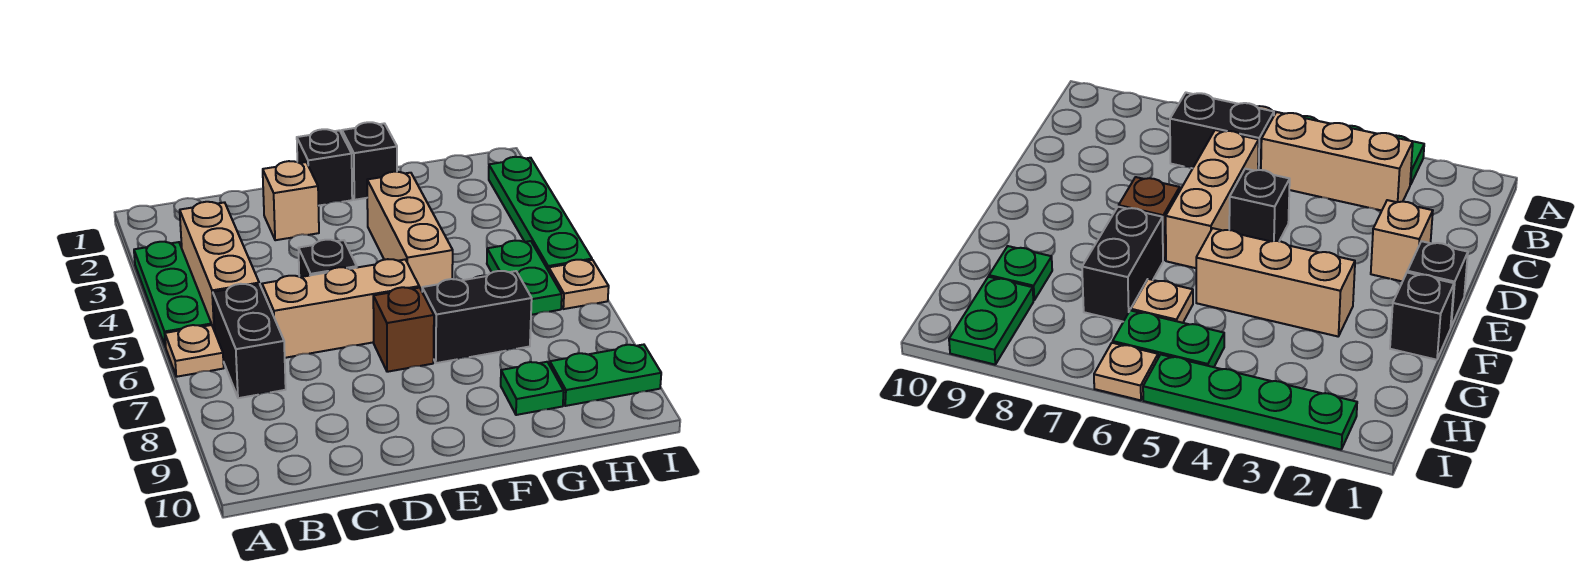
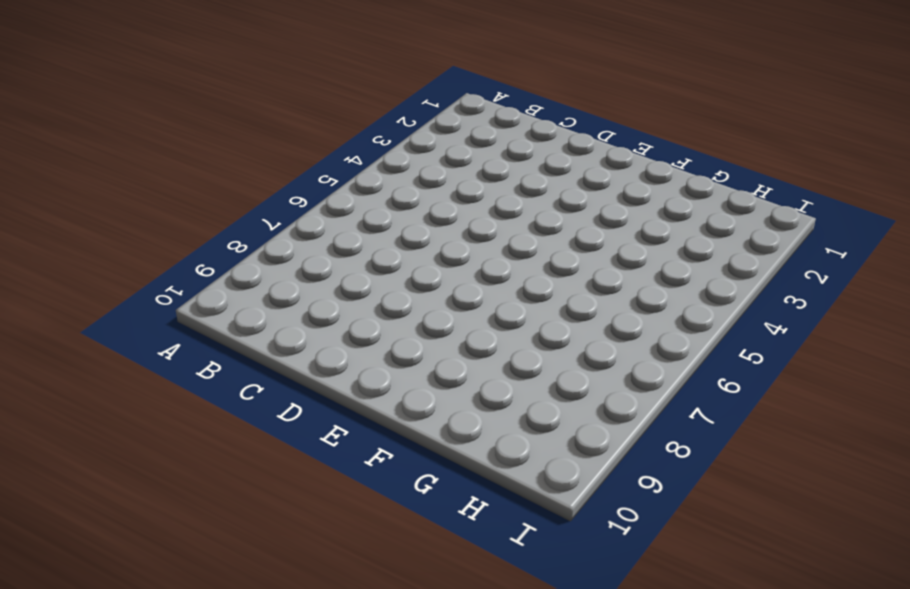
none -> green plate A3:A5 level 1
none -> tan plate A6 level 1
none -> tan brick B3:B5 level 1

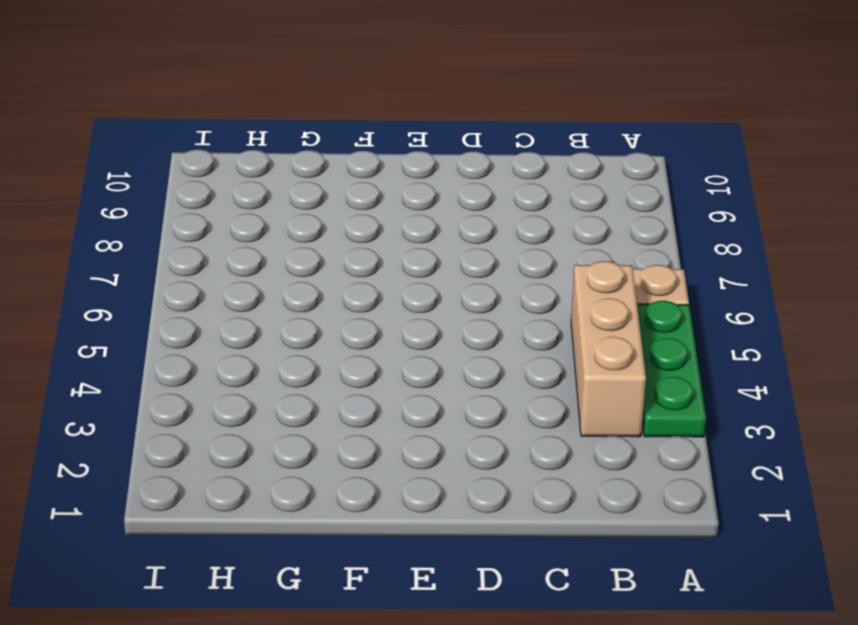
none -> black brick B6:B7 level 1
none -> tan brick C6:E6 level 1
none -> tan brick D2 level 1

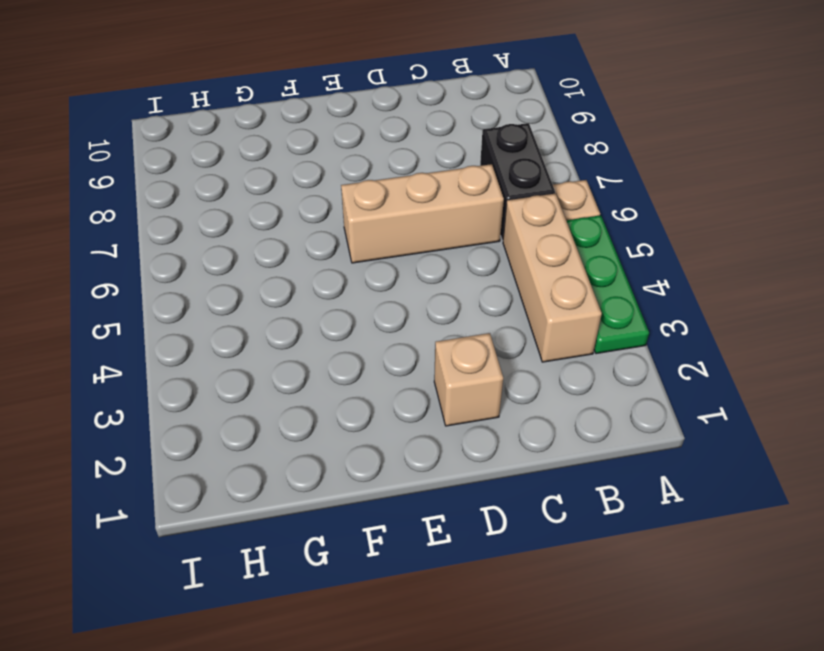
none -> black brick D5 level 1
none -> black brick E1 level 1
none -> brown brick E7 level 1

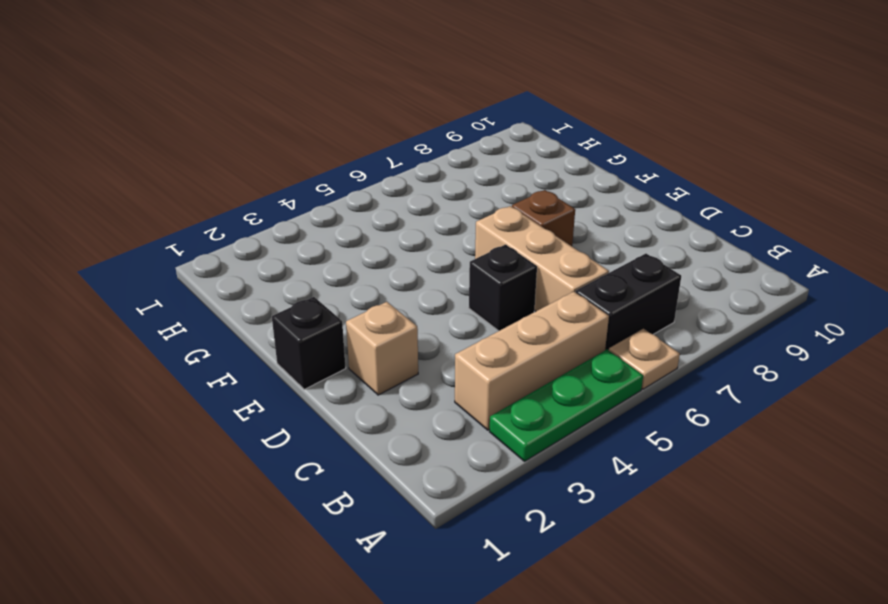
none -> black brick F1 level 1
none -> tan brick F3:F5 level 1
none -> black brick F7:G7 level 1

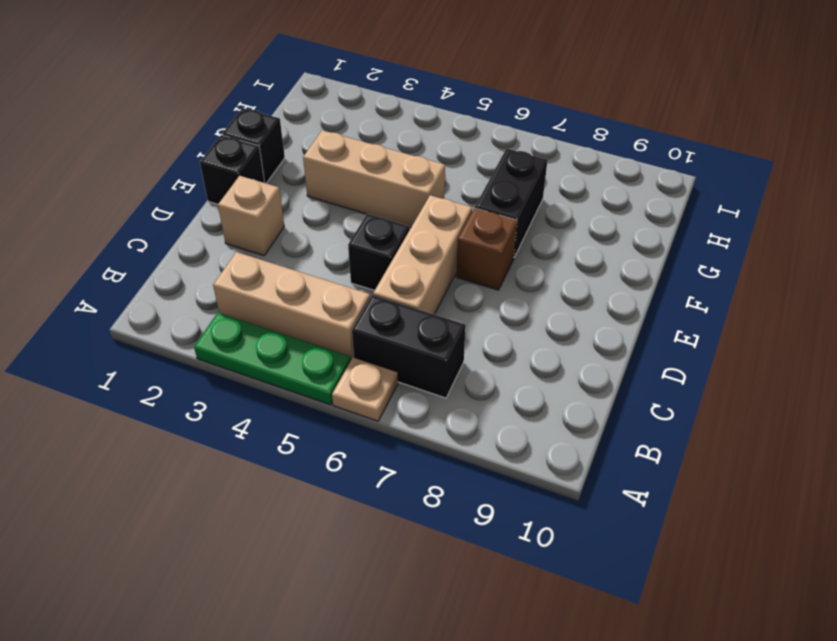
none -> tan plate G6 level 1
none -> green plate G9 level 1
none -> green plate H5:H6 level 1

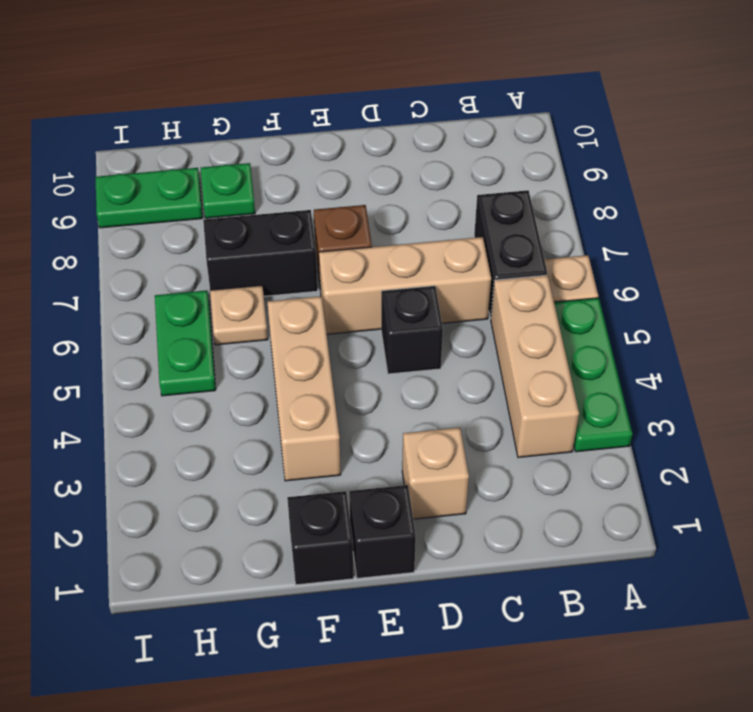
none -> green plate I2:I5 level 1
none -> tan plate I6 level 1

